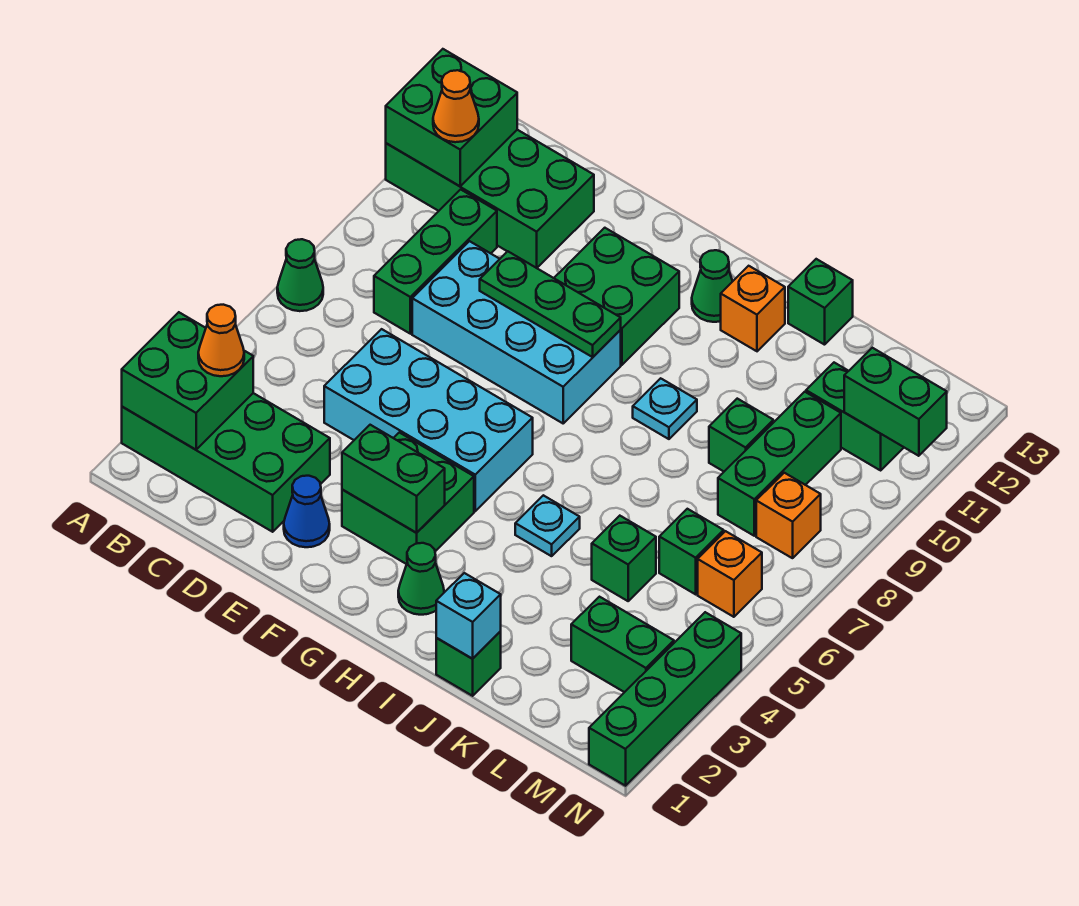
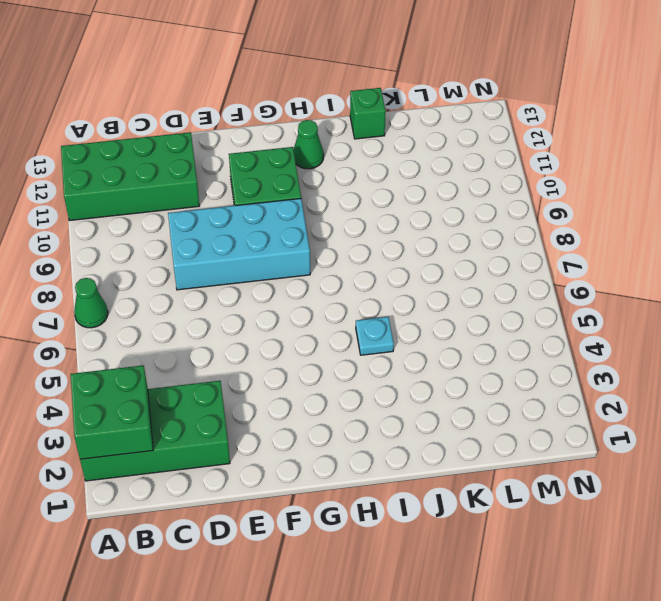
none -> green brick C8:C10 level 1
none -> cyan brick D5:G6 level 1
none -> blue cone E2 level 1
none -> green brick F3:G4 level 1

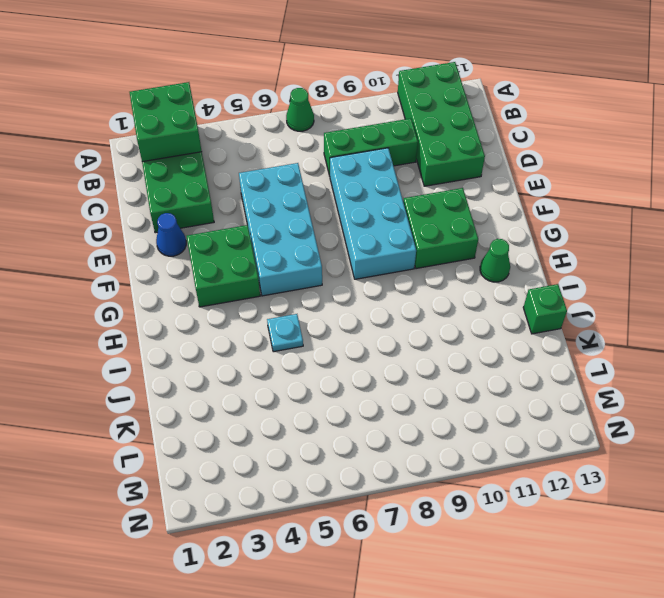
none -> green cone H2 level 1
none -> cyan plate I9 level 1
none -> orange brick I12 level 1
none -> green brick J1 level 1

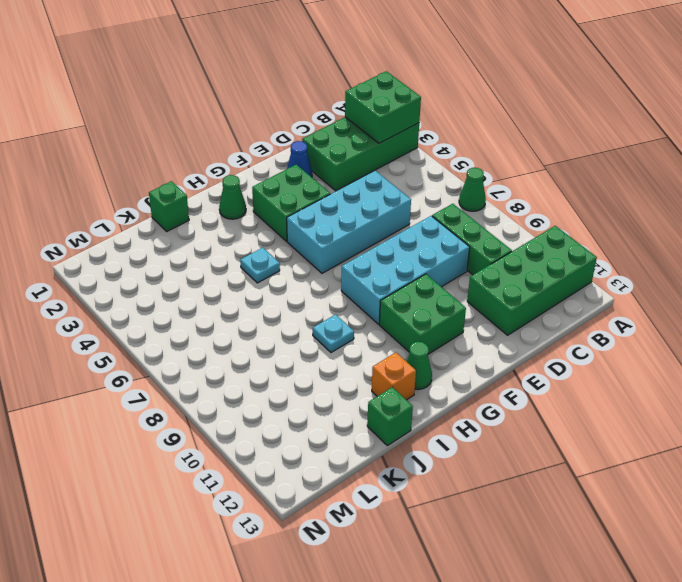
none -> green brick K5 level 1
none -> green brick K9 level 1
none -> green brick L3:M3 level 1
none -> green brick L6 level 1

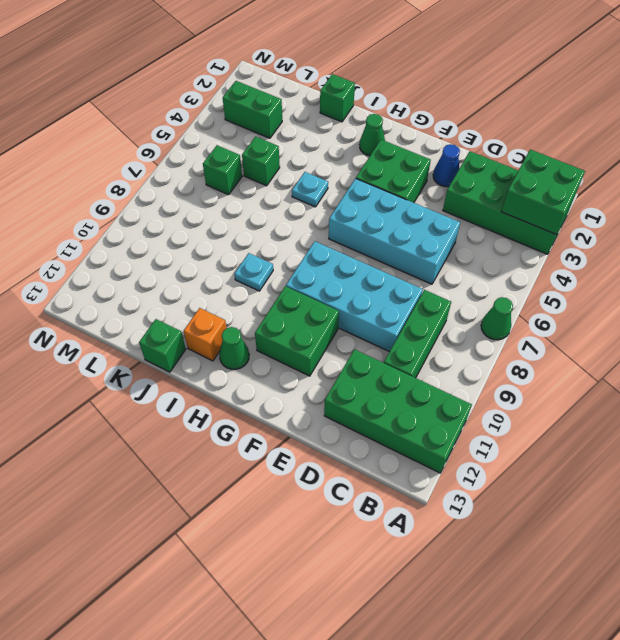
none -> green brick K9 level 1
none -> green brick L8:L10 level 1
none -> green brick L11:M11 level 1
none -> orange brick M6 level 1

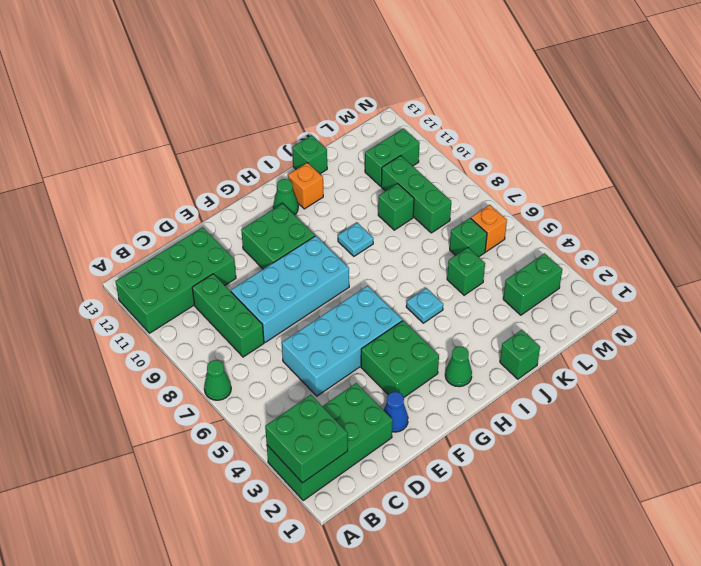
none -> orange brick M8 level 1
none -> green brick N1:N4 level 1
none -> green brick A11:B12 level 2
none -> green plate E9:G9 level 2

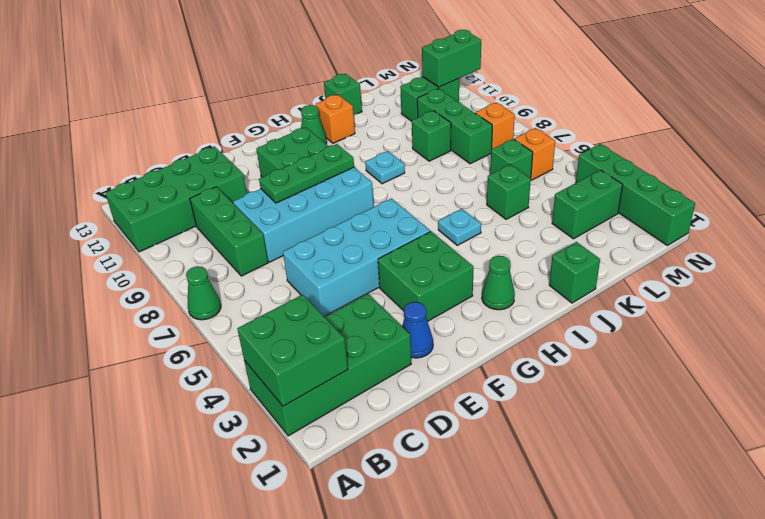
none -> green brick A11:B12 level 2
none -> green brick F3:G3 level 2
none -> cyan brick J1 level 2
none -> orange cone B3 level 3

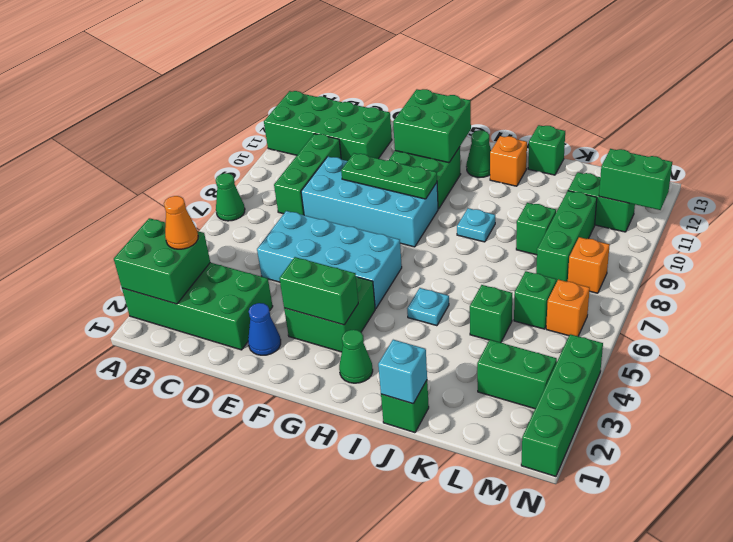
green brick F11:G12 level 2 -> green brick A11:B12 level 2
none -> orange cone B11 level 3

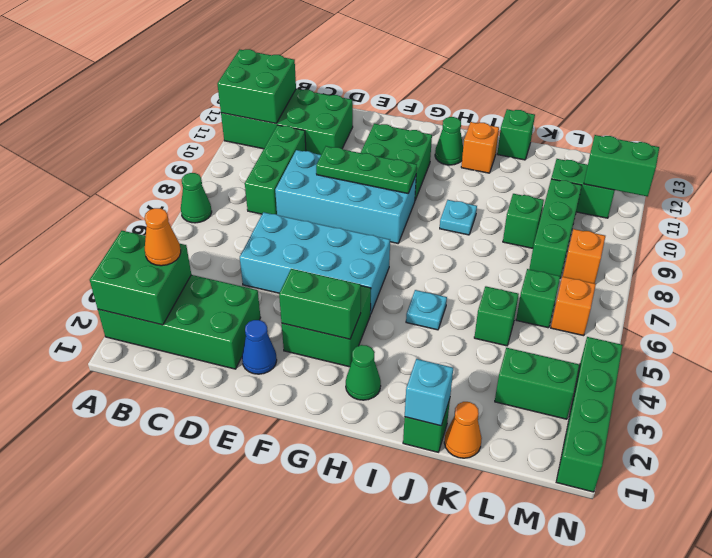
orange cone K1 level 1 -> orange cone B11 level 3

